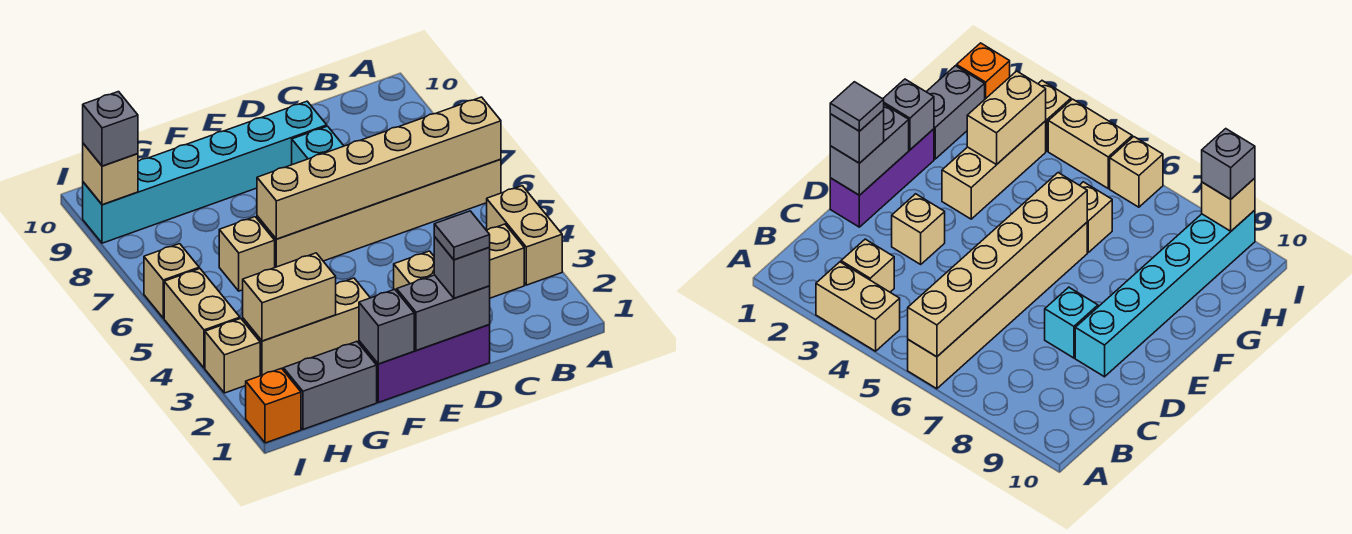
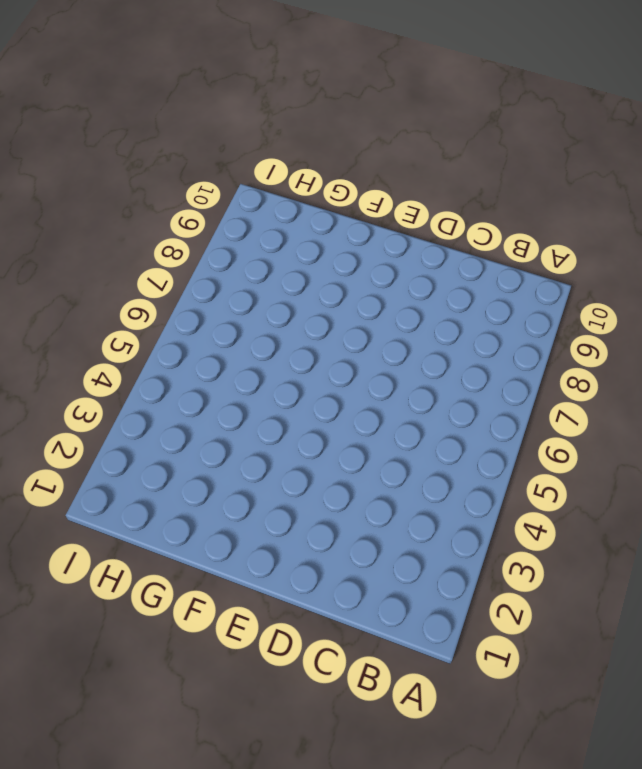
none -> tan brick A3:A4 level 1
none -> tan brick A6:F6 level 1
none -> tan brick B3 level 1

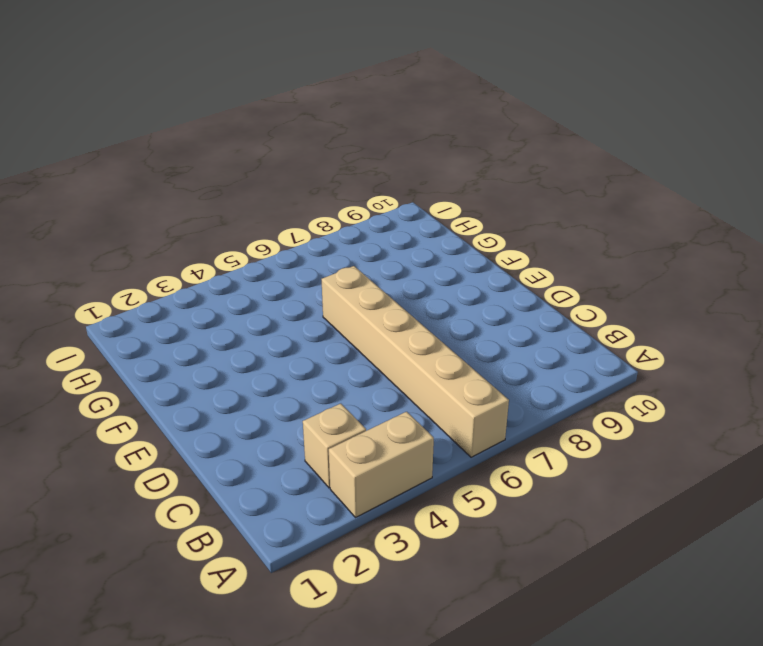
none -> purple brick D1:F1 level 1
none -> tan brick D3 level 1
none -> cyan brick D8 level 1

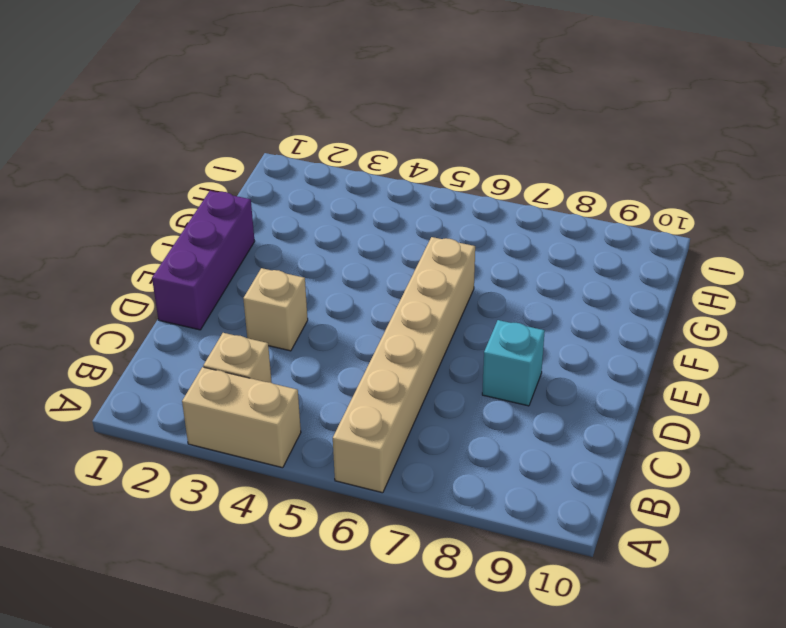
none -> cyan brick D9:I9 level 1
none -> tan brick F3:H3 level 1
none -> grey brick G1:H1 level 1

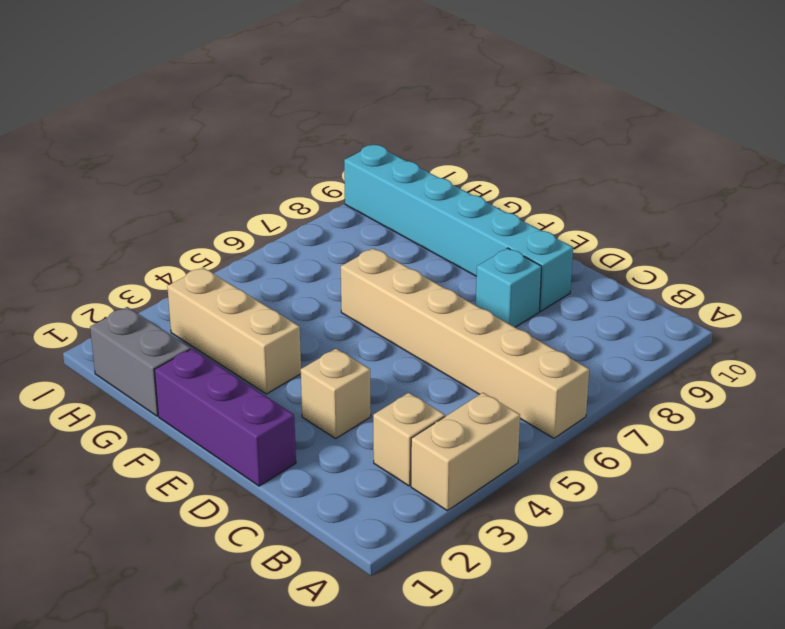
none -> tan brick G6 level 1
none -> orange brick I1 level 1
none -> tan brick I3 level 1

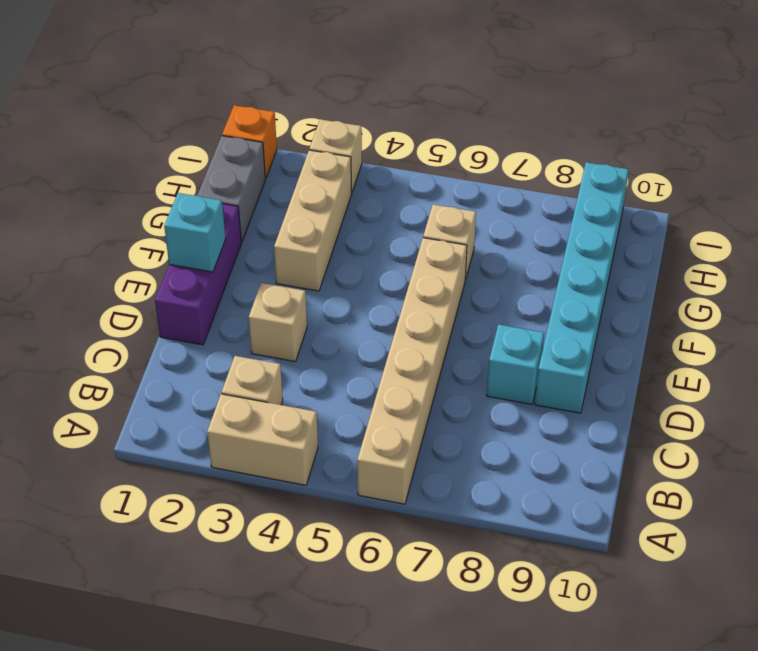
cyan brick E1 level 2 -> grey brick D1:E1 level 2
none -> tan brick I4:I5 level 1
none -> tan brick I6 level 1
none -> tan brick A6:F6 level 2

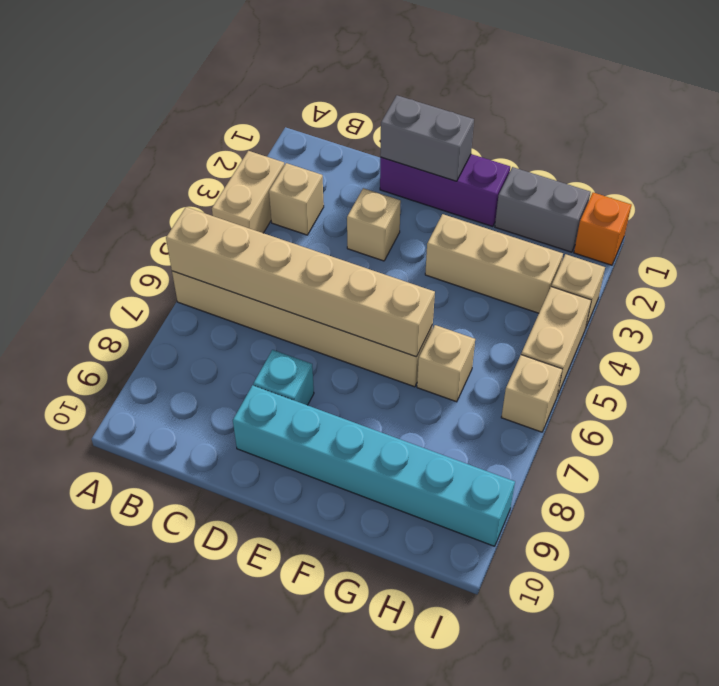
none -> grey brick F1 level 2
none -> tan brick G3:H3 level 2
none -> tan brick I9 level 2

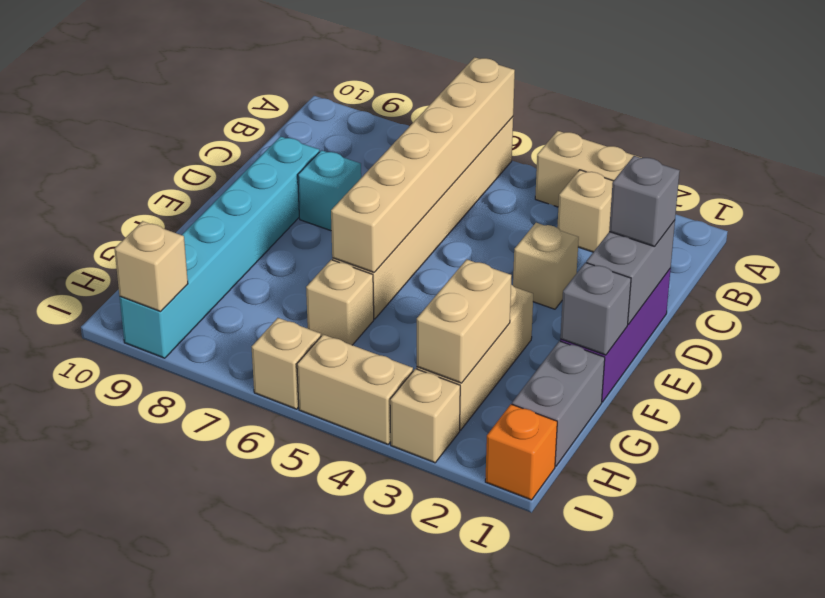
none -> grey brick I9 level 3
none -> grey tile D1 level 4

